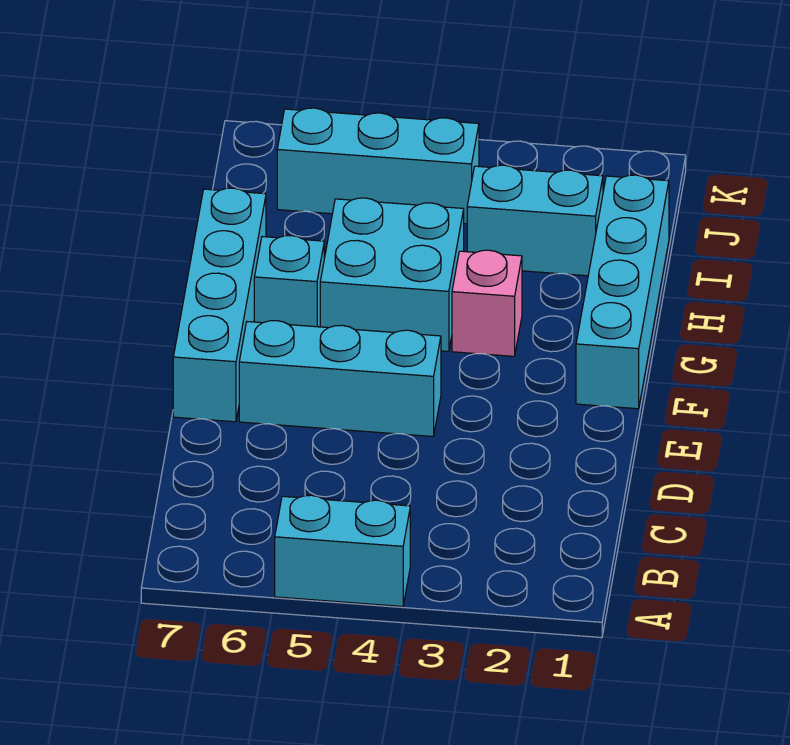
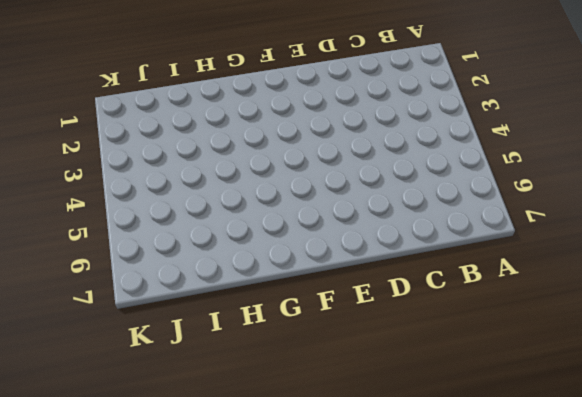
none -> cyan brick A4:A5 level 1
none -> cyan brick E4:E6 level 1

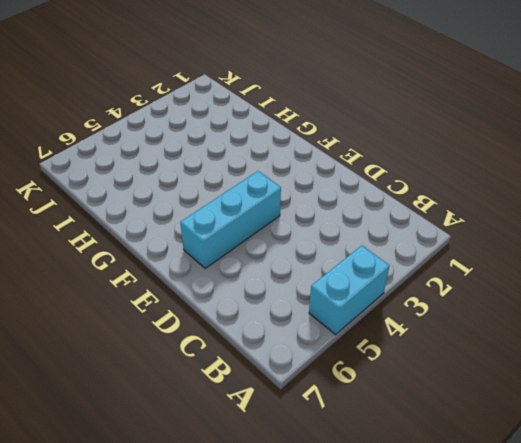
none -> cyan brick E7:H7 level 1
none -> cyan brick F1:I1 level 1

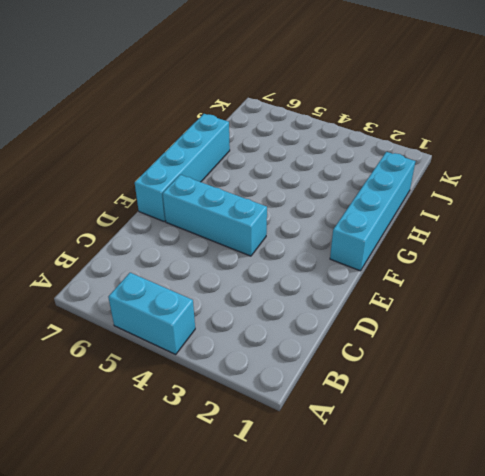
none -> pink brick G3 level 1
none -> cyan brick G4:H5 level 1

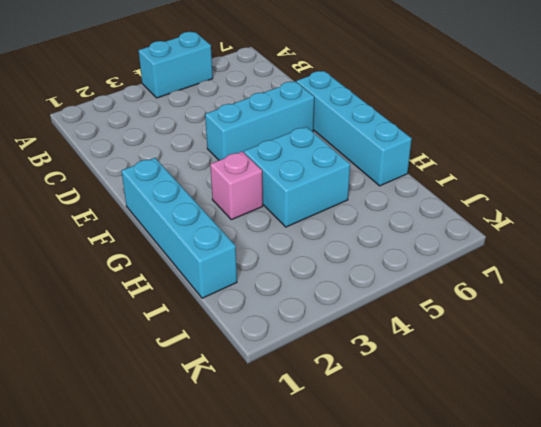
none -> cyan brick G6 level 1
none -> cyan brick I2:I3 level 1

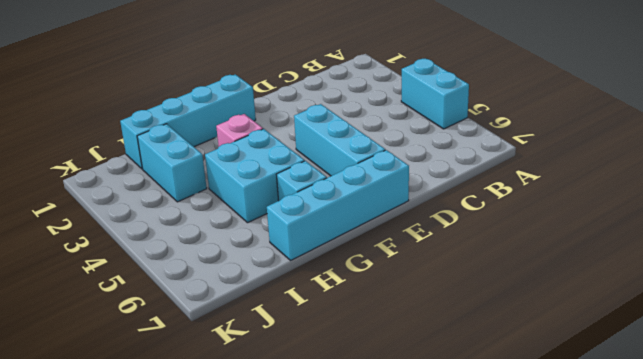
none -> cyan brick J4:J6 level 1

